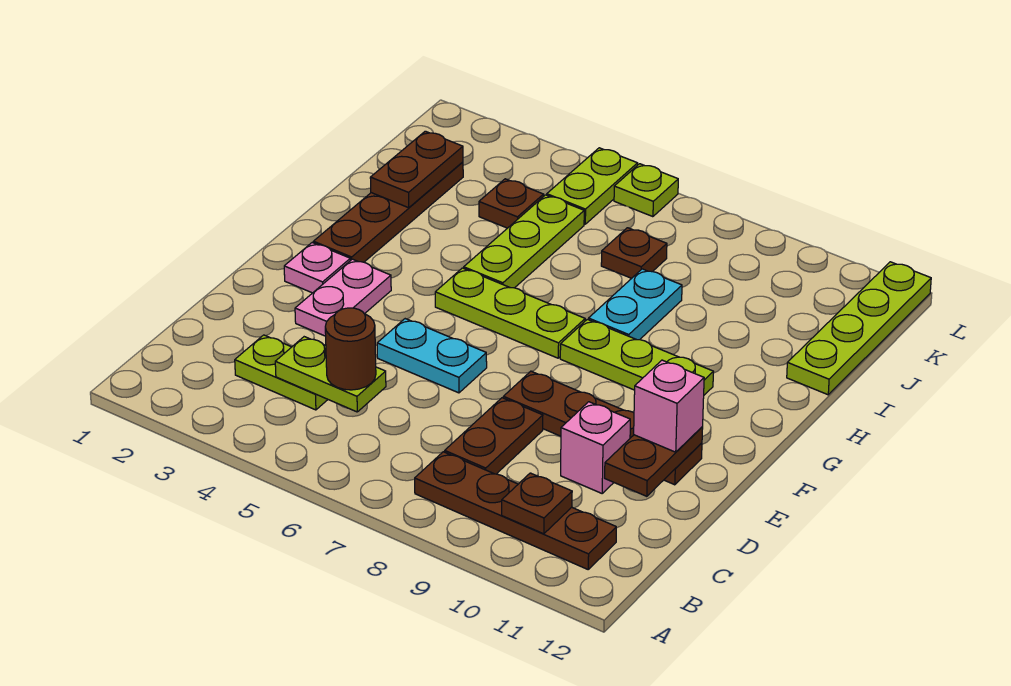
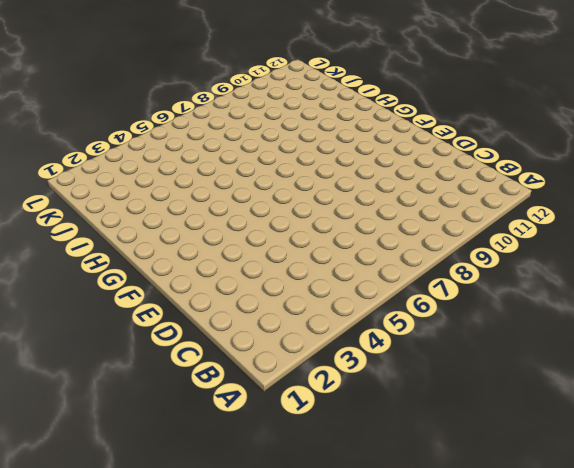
none -> brown plate B8:B11 level 1
none -> lime plate C3:C4 level 1
none -> brown plate C8:D8 level 1

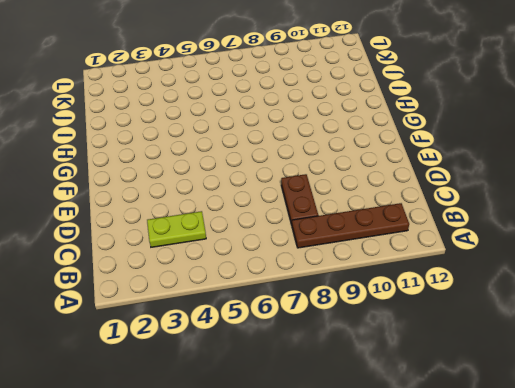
none -> pink brick D10 level 1
none -> pink plate E3:F3 level 1
none -> cyan plate E5:E6 level 1

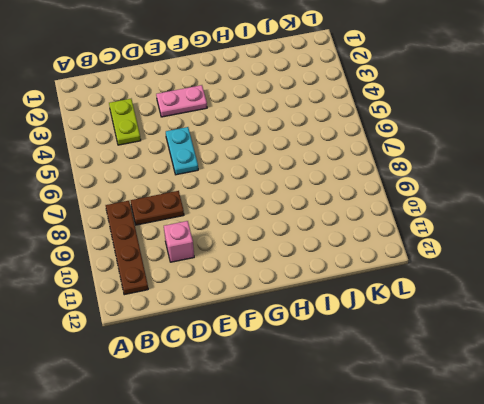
none -> brown plate E8:E11 level 1
none -> pink plate F2 level 1
none -> brown plate G2:J2 level 1

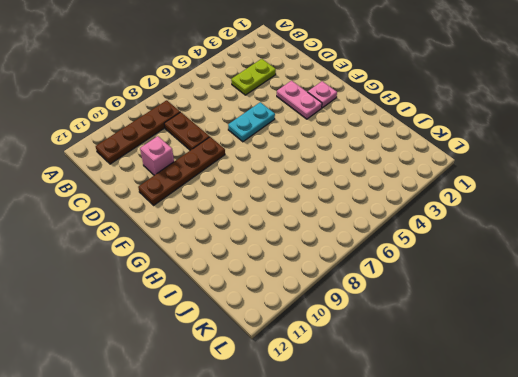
none -> brown plate G2:J2 level 1
none -> lime plate G5:G7 level 1
none -> lime plate G8:G10 level 1

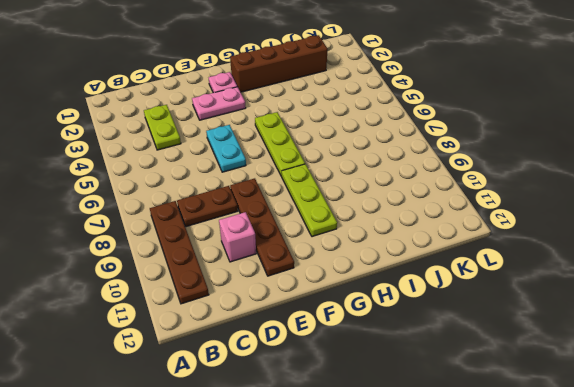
brown brick G2:J2 level 1 -> brown plate G2:J2 level 1
none -> lime plate H5:J5 level 1
none -> cyan plate H8:I8 level 1
none -> lime plate I12:L12 level 1

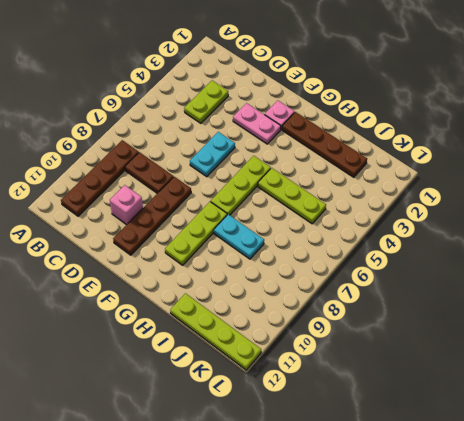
none -> brown plate J4 level 1
none -> brown plate J7 level 1
none -> lime plate K5:L5 level 1

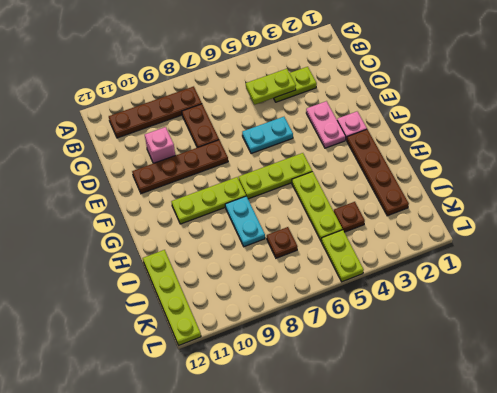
none -> lime plate L6 level 1
none -> brown plate B10 level 2
none -> brown plate D11:E11 level 2

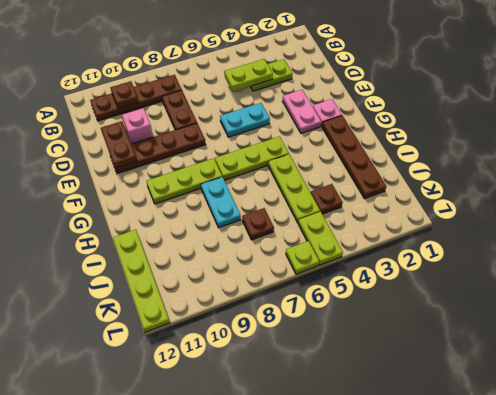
none -> brown plate I2:J2 level 2
none -> brown round brick C5 level 3
none -> pink brick E11 level 3

